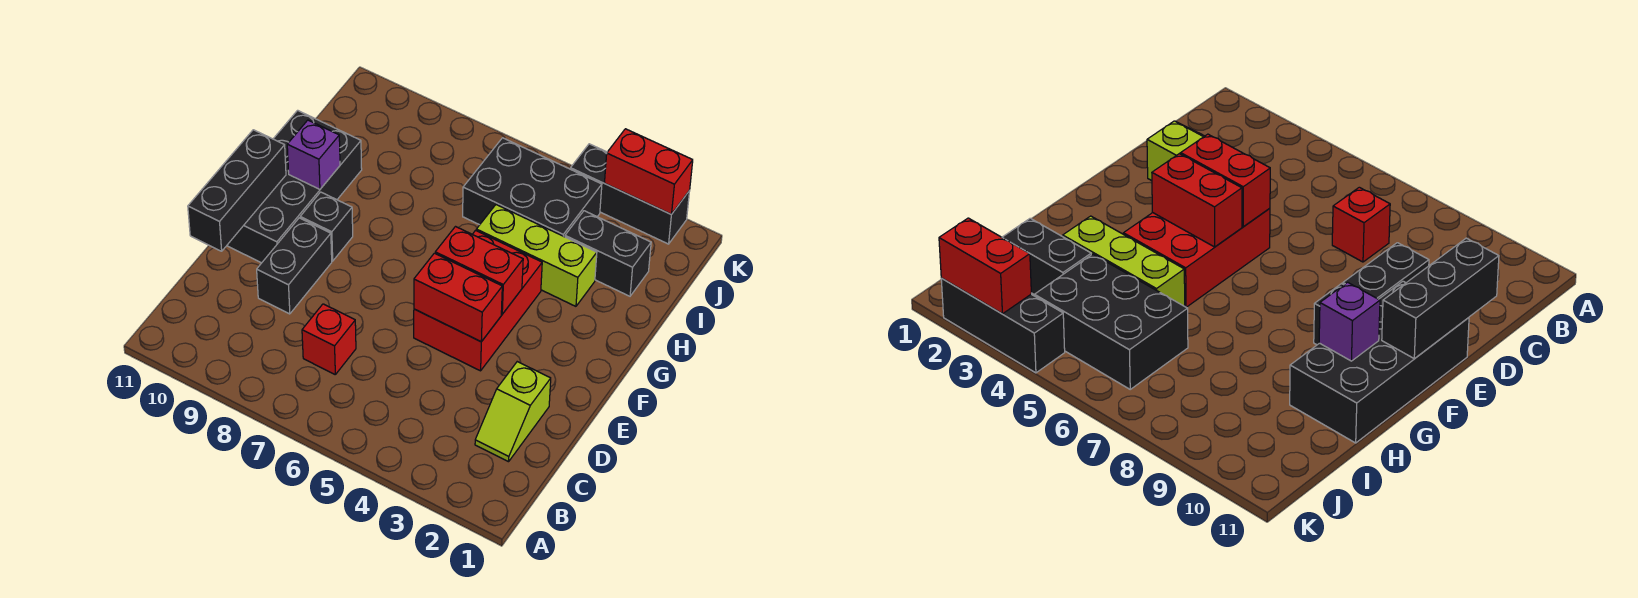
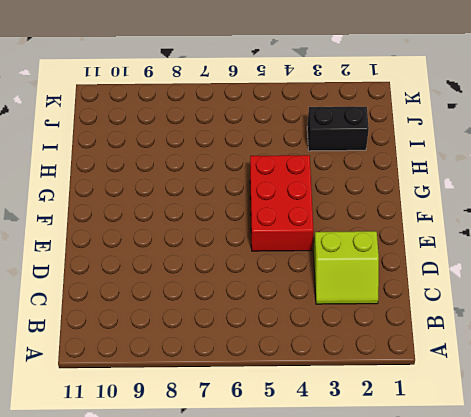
lime slope C2:D3 level 1 top D -> lime slope C2:D2 level 1 top D
none -> red brick C7 level 1
none -> black brick D9:E9 level 1
none -> black brick E10:H11 level 1

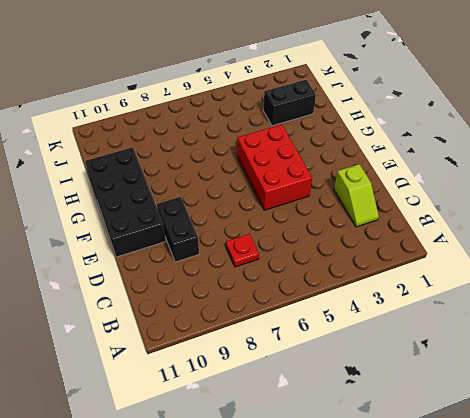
red plate C7 level 1 -> red brick C7 level 1
none -> black brick F9 level 1
none -> lime brick H3:H5 level 1
none -> black brick I4:J6 level 1

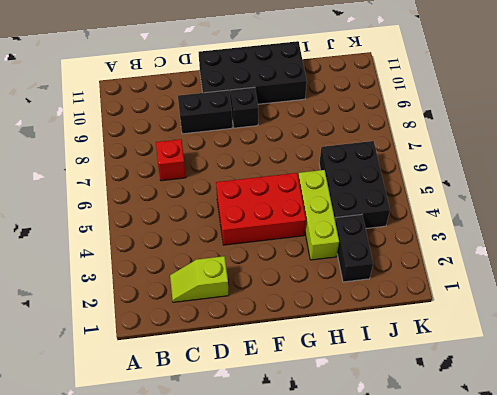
none -> black brick K2:K4 level 1
none -> black brick D11:F11 level 2
none -> red brick E4:E5 level 2

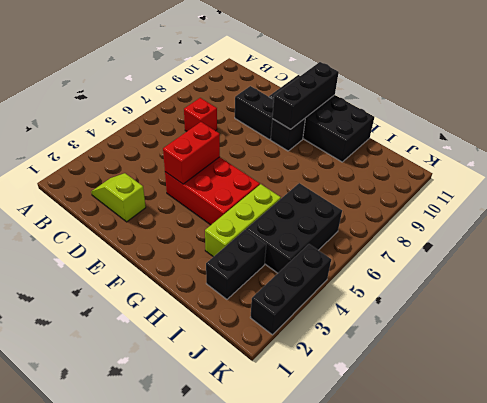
black brick F9:F11 level 2 -> black brick D11:F11 level 2
none -> red brick F4:F5 level 2
none -> purple brick G10 level 2
none -> red brick K2:K3 level 2

